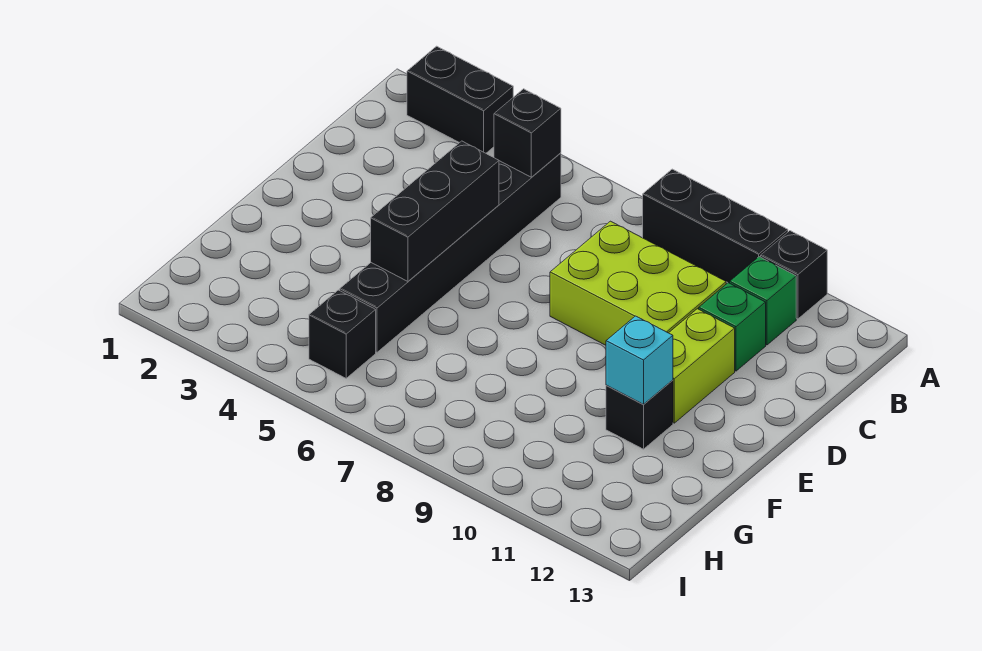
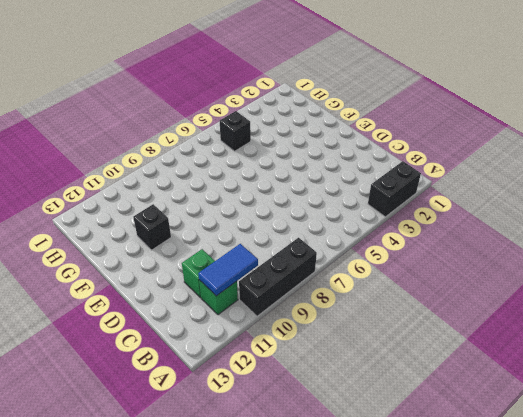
blue tile B10:B11 level 2 -> none
none -> black brick A11 level 1
none -> black brick B5:G5 level 1
none -> lime brick C8:D10 level 1

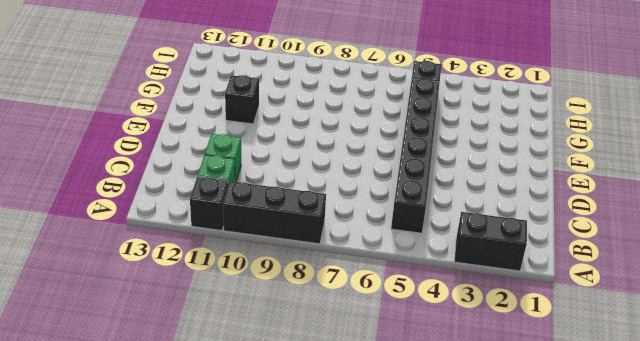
none -> lime brick C8:D10 level 1
none -> lime brick D11:E11 level 1
none -> black brick B5 level 2

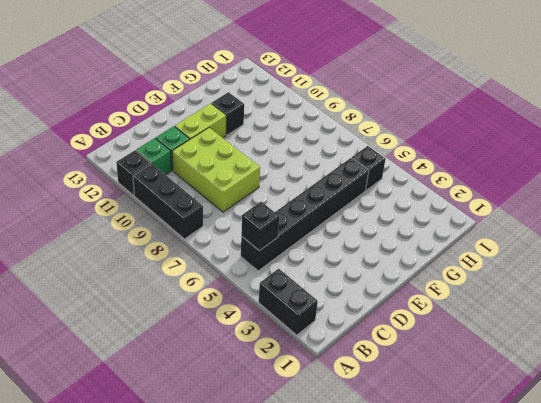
none -> black brick D5:F5 level 2
none -> cyan brick F11 level 2

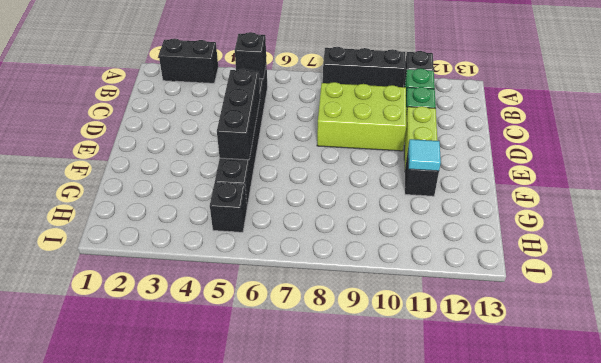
cyan tile F11 level 2 -> cyan brick F11 level 2

